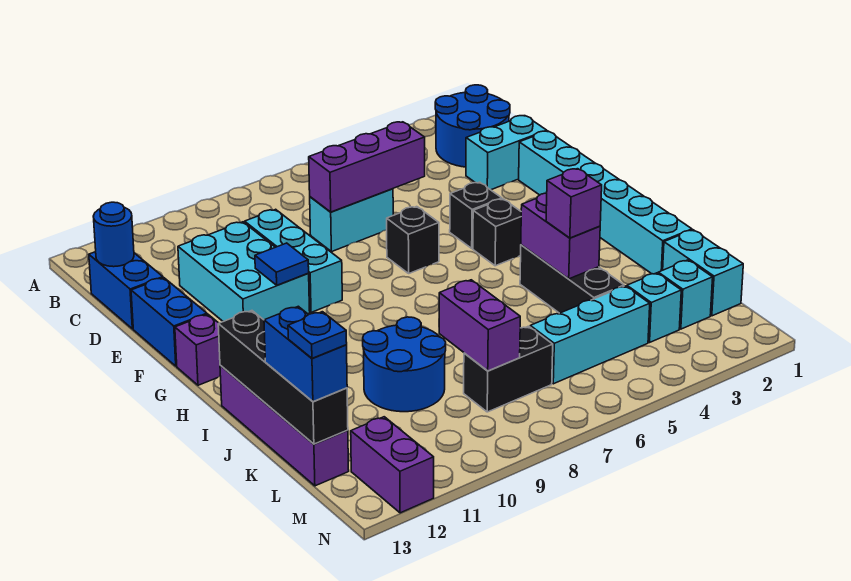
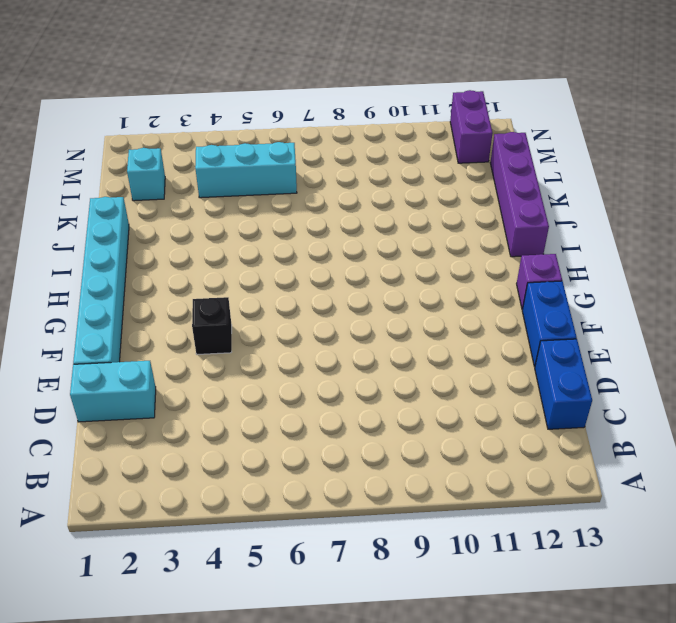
none -> blue round brick B1:C2 level 1
none -> cyan brick D6:D7 level 1
none -> cyan brick D9:F9 level 1
none -> cyan brick D10:F11 level 1

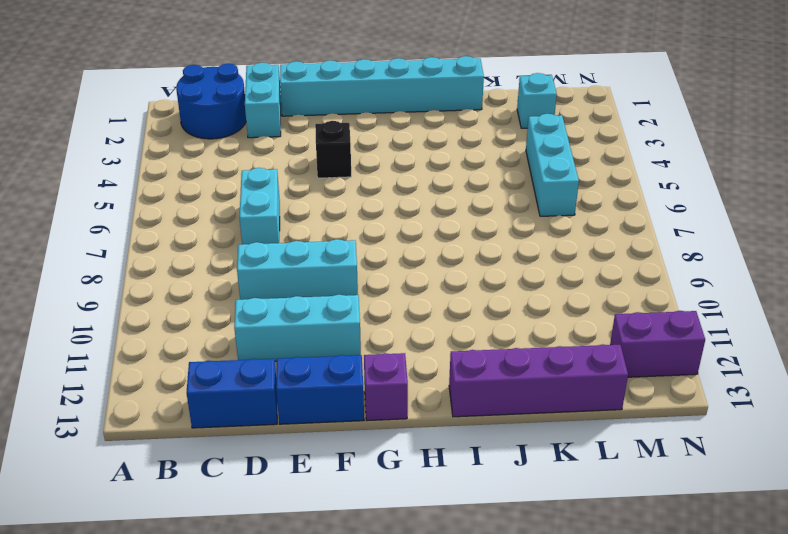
cyan brick D11:F11 level 1 -> cyan brick D10:F11 level 1
none -> black brick F6 level 1
none -> black brick G4 level 1
none -> black brick I4:K4 level 1
none -> blue round brick J9:K10 level 1

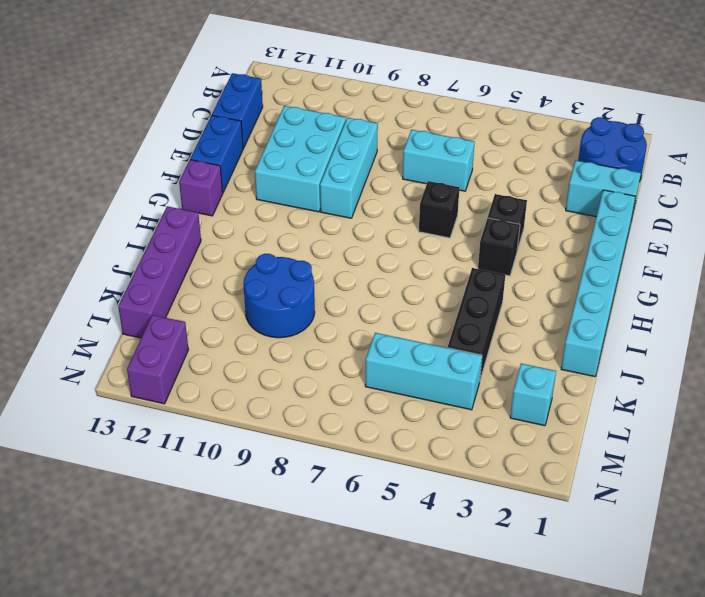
none -> cyan brick K1:L1 level 1
none -> cyan brick L3 level 1
none -> black brick L7:L8 level 1
none -> blue round brick C13 level 2

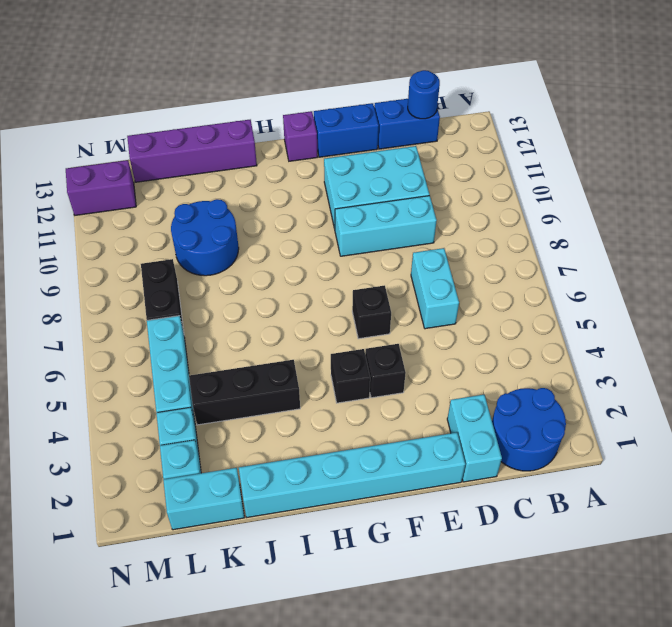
none -> purple brick D5:D7 level 2
none -> blue tile F10 level 2
none -> purple brick I4:J4 level 2
none -> black brick I13:L13 level 2

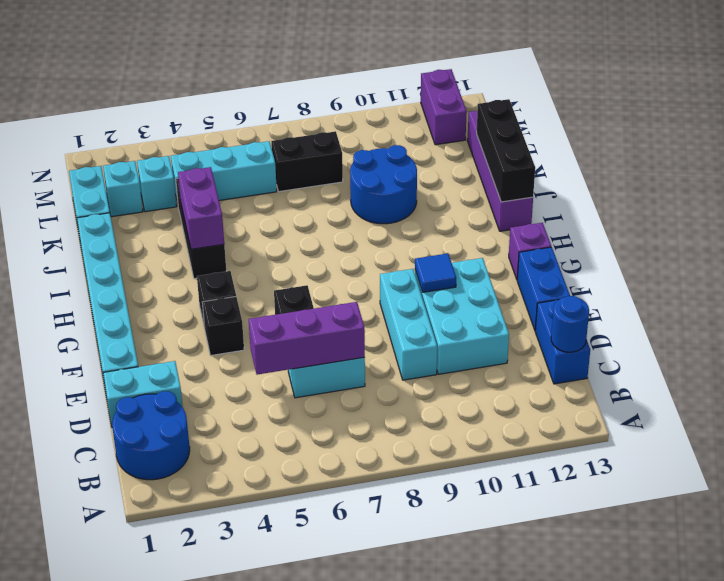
black brick I13:K13 level 2 -> black brick I13:L13 level 2
none -> purple brick K8:L8 level 2
none -> purple brick J4 level 3
none -> blue brick K13:L13 level 3
none -> blue plate L13 level 4

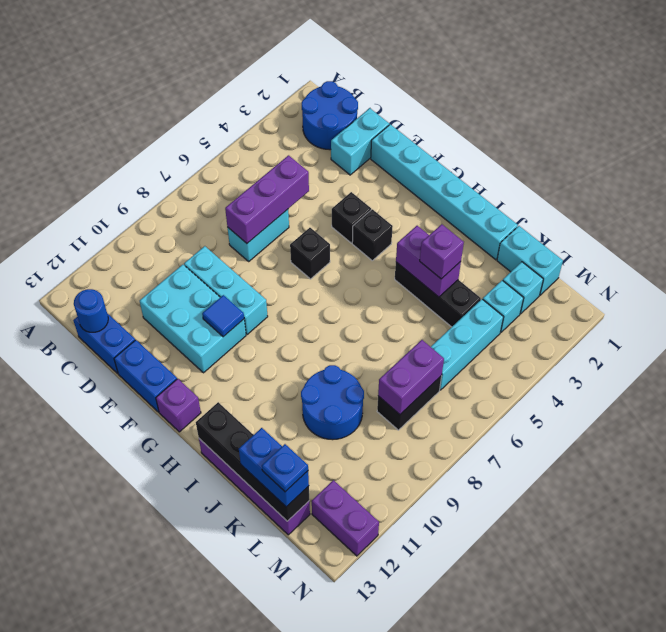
purple brick L7:L8 level 2 -> purple brick K8:L8 level 2

